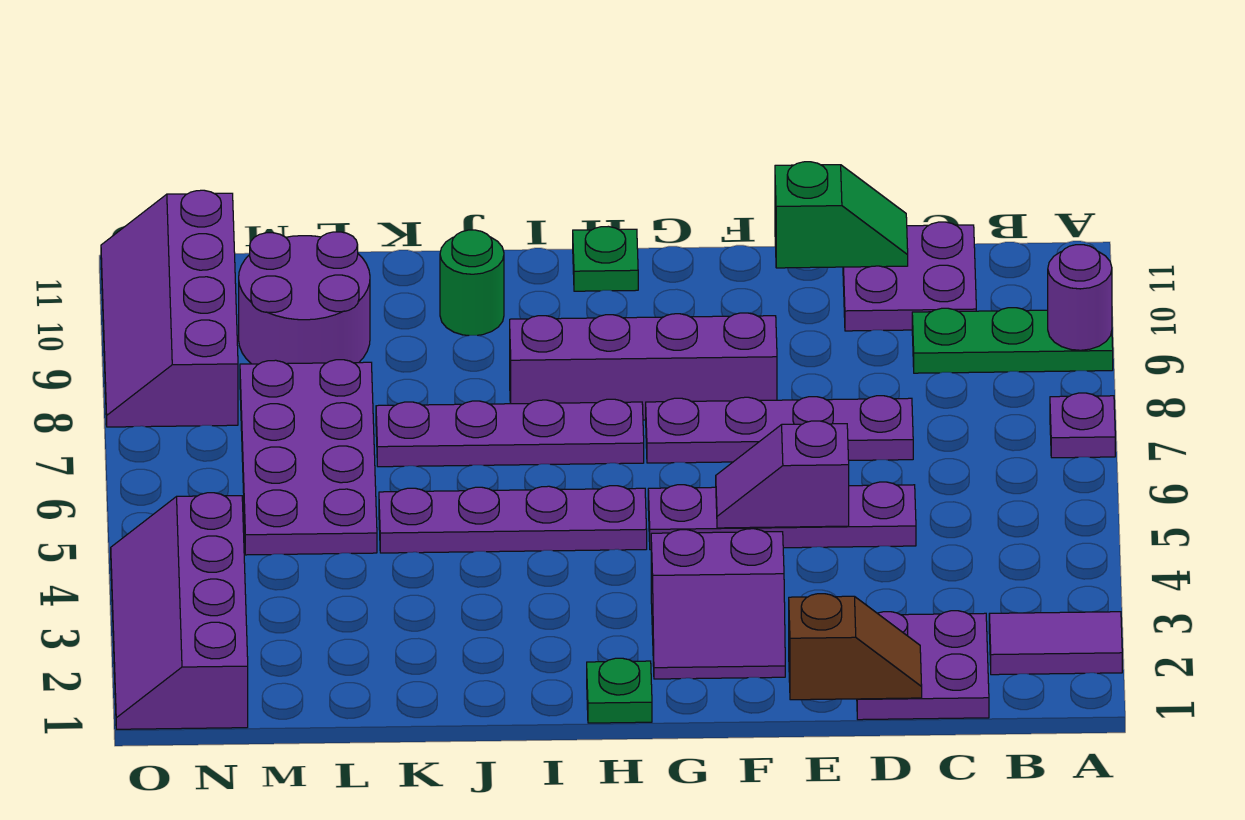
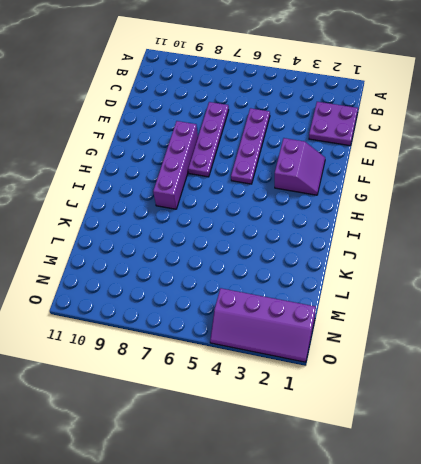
none -> purple tile A2:B2 level 1
none -> purple plate A7 level 1
none -> green plate A9:C9 level 1

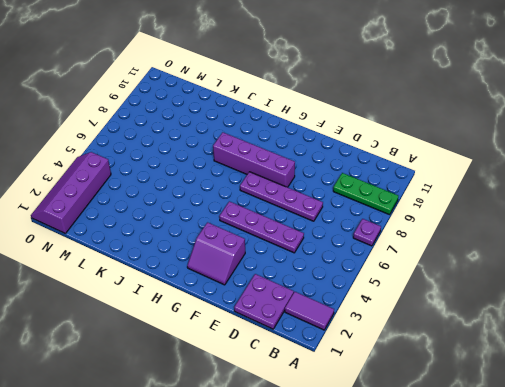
none -> purple plate C10:D11 level 1
none -> green plate H1 level 1
none -> purple plate H5:K5 level 1

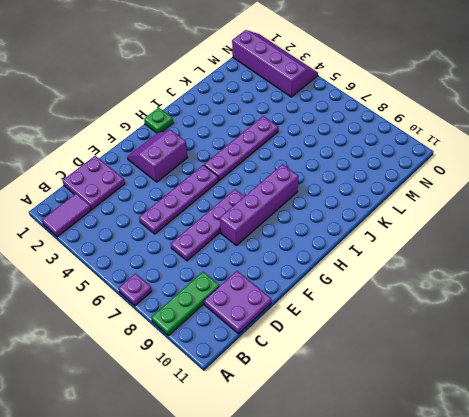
none -> purple plate H7:K7 level 1
none -> green plate H11 level 1
none -> green round brick J10 level 1

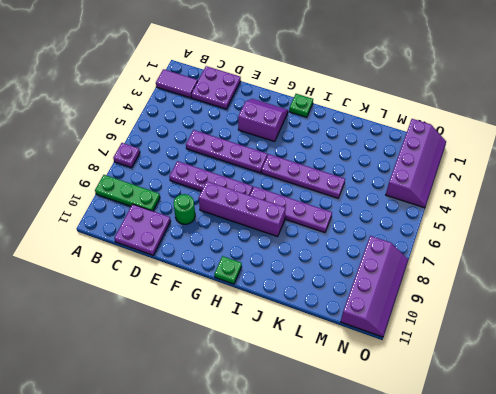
green round brick E9 level 1 -> green round brick J10 level 1
none -> purple plate L5:M8 level 1
none -> purple round brick L9:M10 level 1
none -> purple round brick A9 level 2

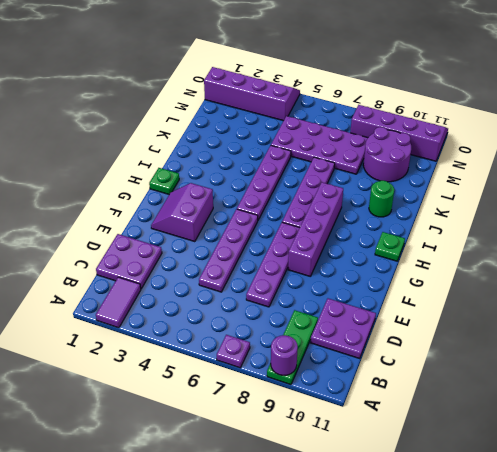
none -> brown slope D1:E1 level 2 top E
none -> green slope D11:E11 level 2 top E
none -> purple slope E5:F5 level 2 top E

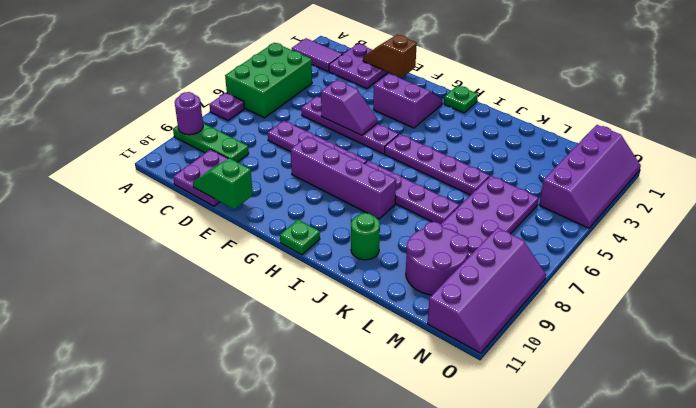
green brick A4:B6 level 1 -> none

